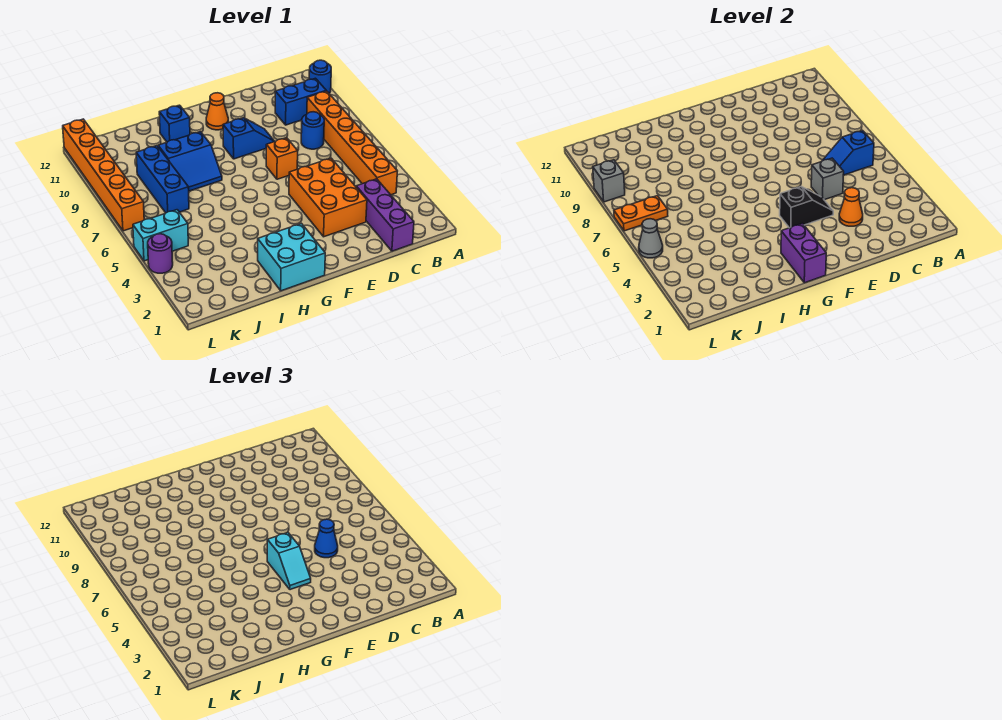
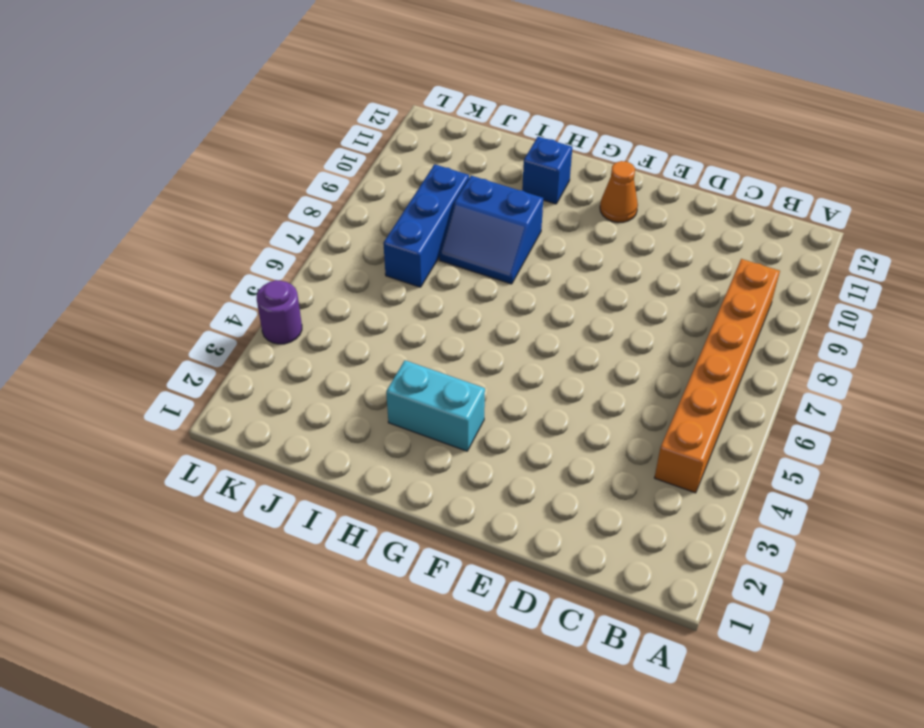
cyan brick G3:H3 level 1 -> cyan brick K5:L5 level 1
none -> blue round brick A11 level 1
none -> blue brick B10:C10 level 1
none -> purple brick C1:C3 level 1

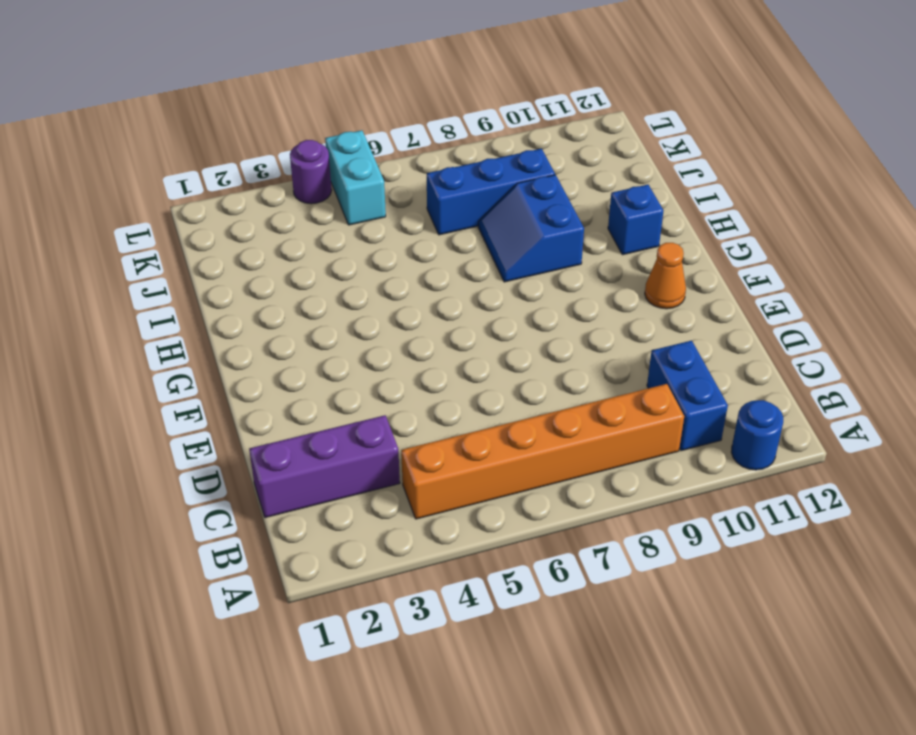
none -> blue round brick C8 level 1
none -> orange brick D3:E5 level 1
none -> orange brick E7 level 1

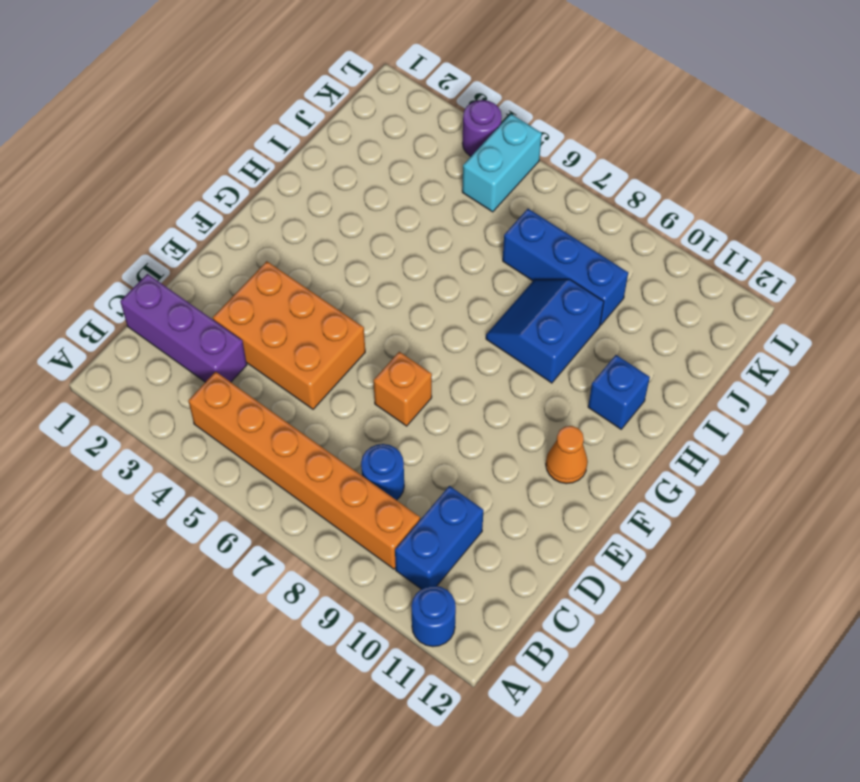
none -> blue slope E9:F9 level 1 top F
none -> cyan brick G1:H2 level 1
none -> orange brick L7:L12 level 1

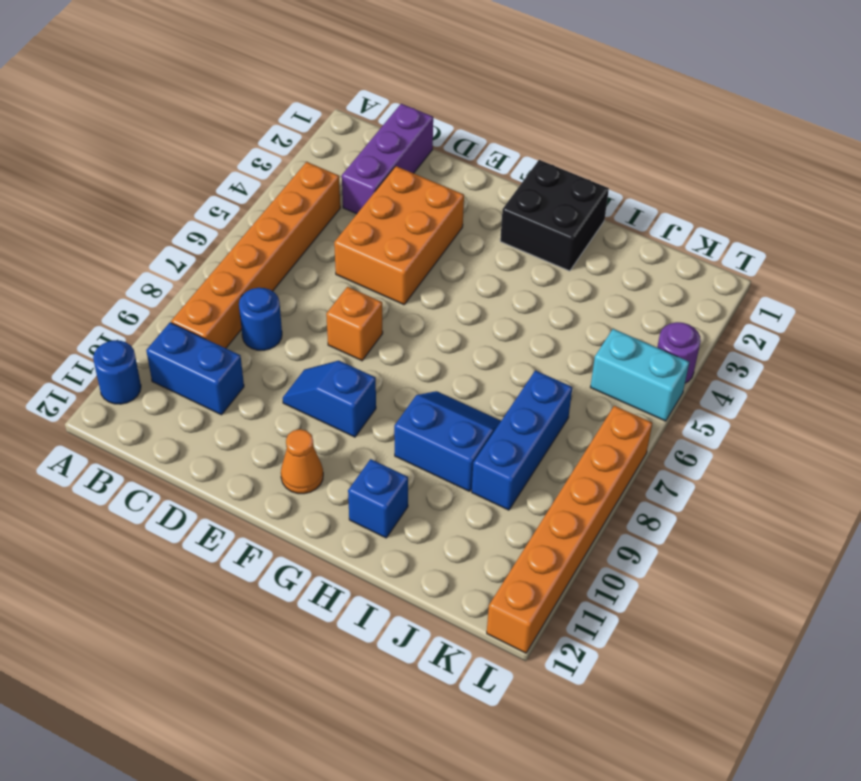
black brick G1:H2 level 1 -> cyan brick G1:H2 level 1
none -> blue slope B6:C6 level 2 top B
none -> orange cone D3 level 2
none -> grey brick D5 level 2

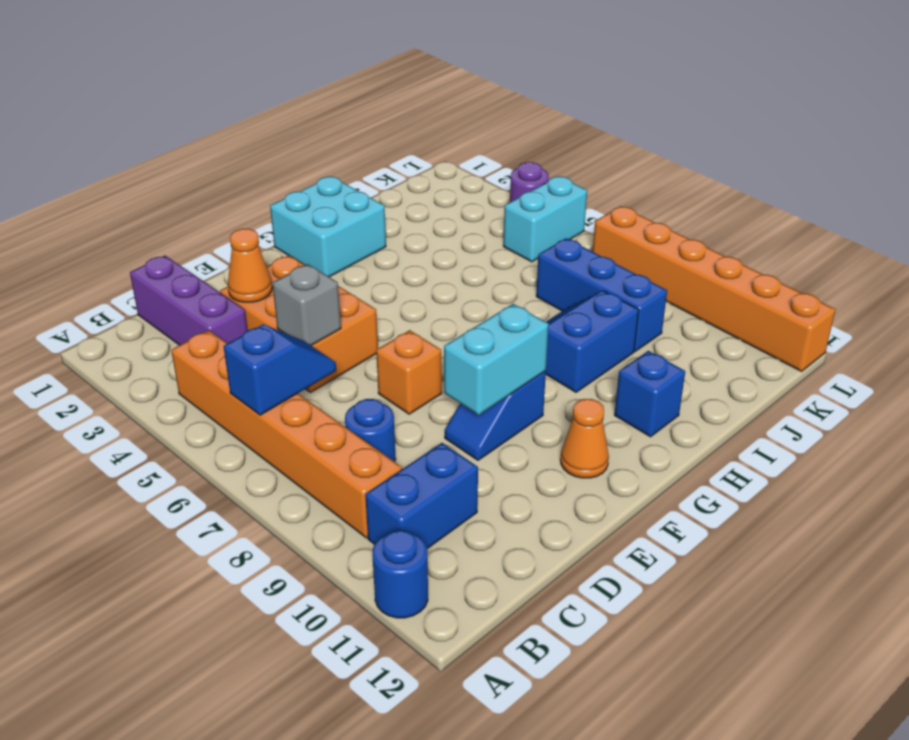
cyan brick E9:F9 level 2 -> none
none -> black slope E4:F4 level 2 top F
none -> purple brick G1:G2 level 2
none -> orange plate K7:L7 level 2

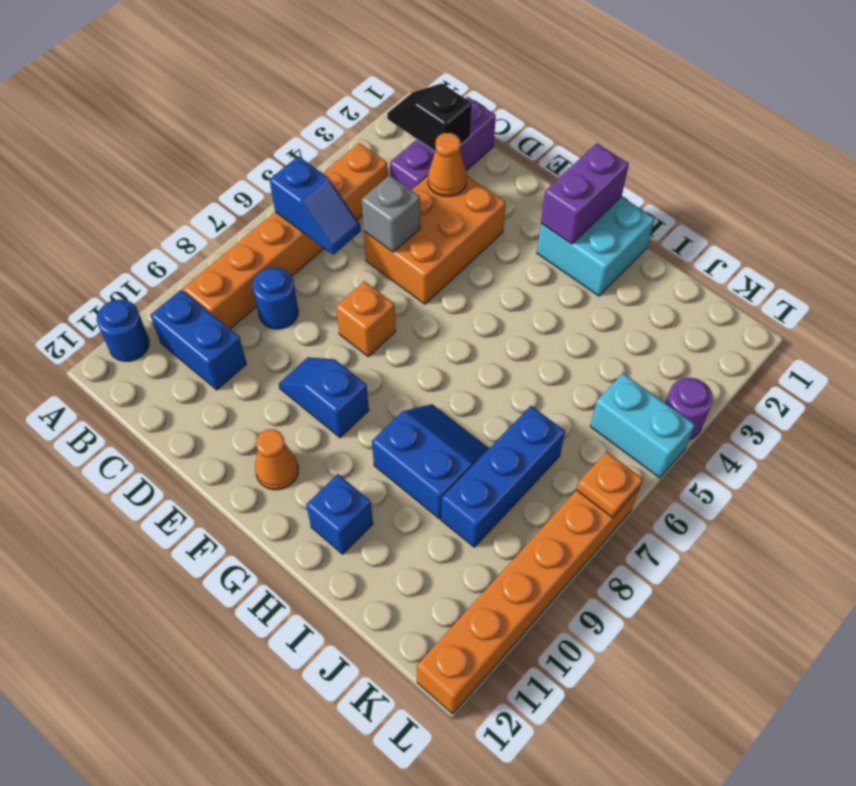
black slope B2:C2 level 2 top C -> black slope E4:F4 level 2 top F
orange plate L7 level 2 -> orange plate K7:L7 level 2
none -> grey cone L5 level 2
none -> grey brick L9 level 2
none -> blue cone D5 level 3

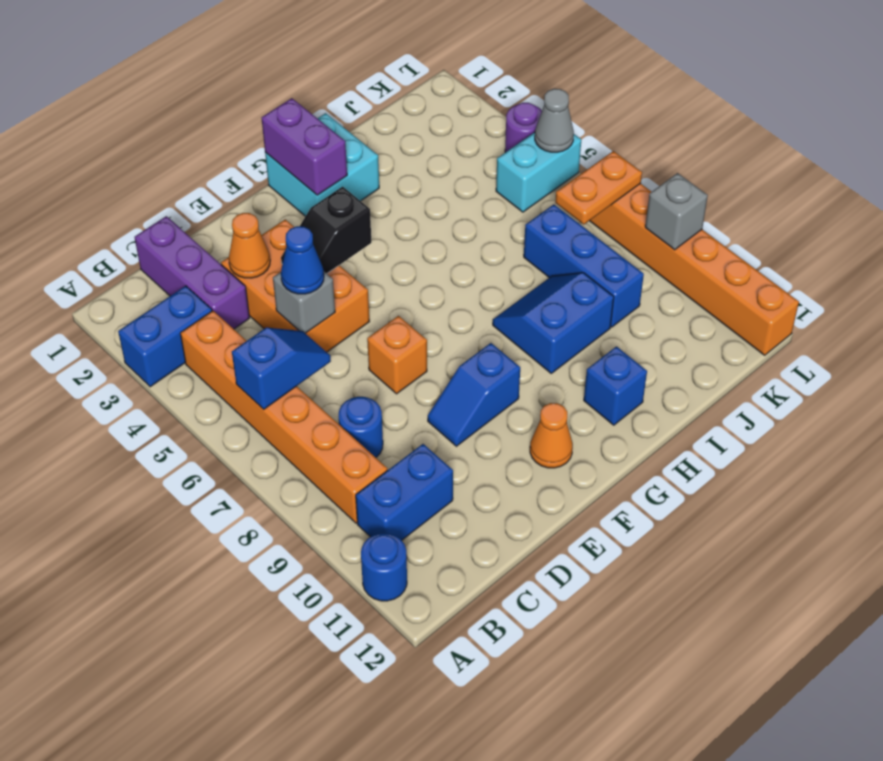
blue brick A3:B3 level 1 -> none
none -> cyan slope F4:F5 level 3 top 5

